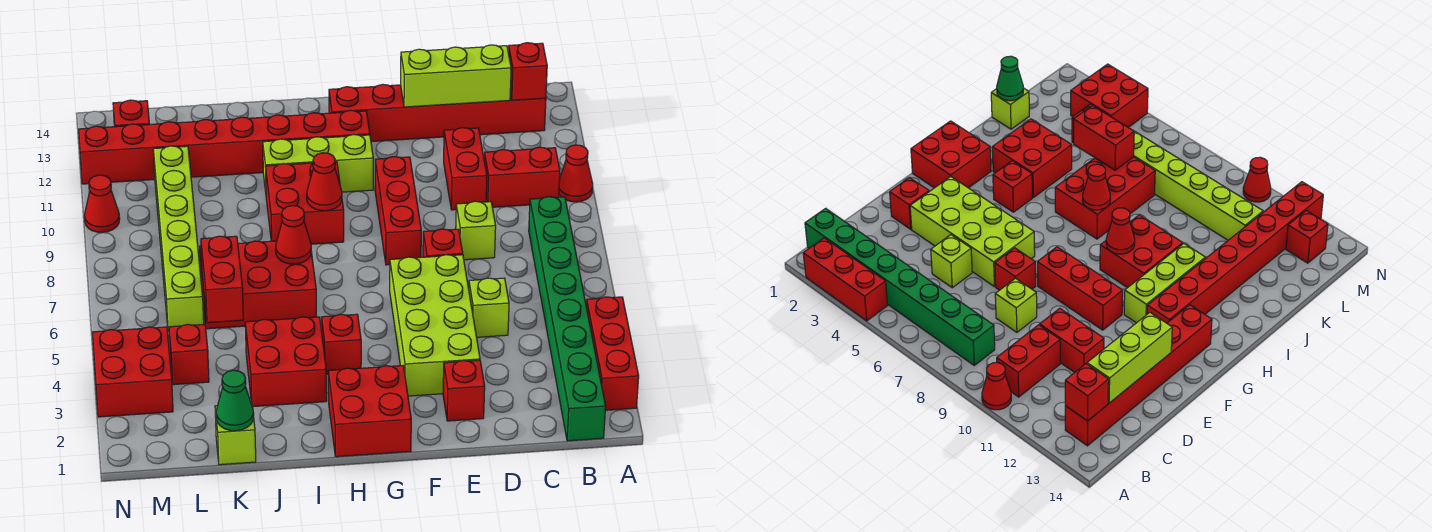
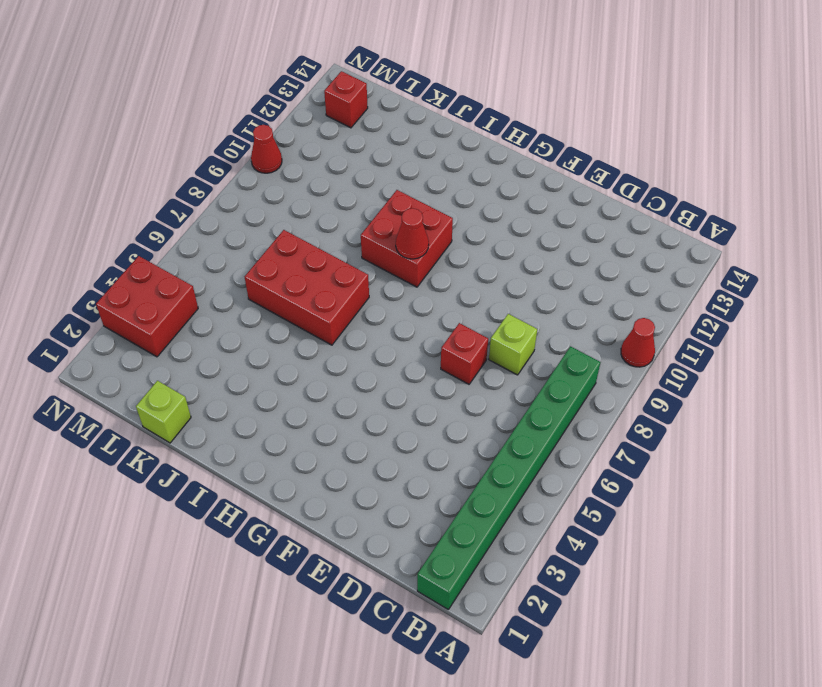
none -> red brick A2:A4 level 1
none -> red brick B10:C10 level 1
none -> red brick B13:G13 level 1
none -> lime brick D5 level 1

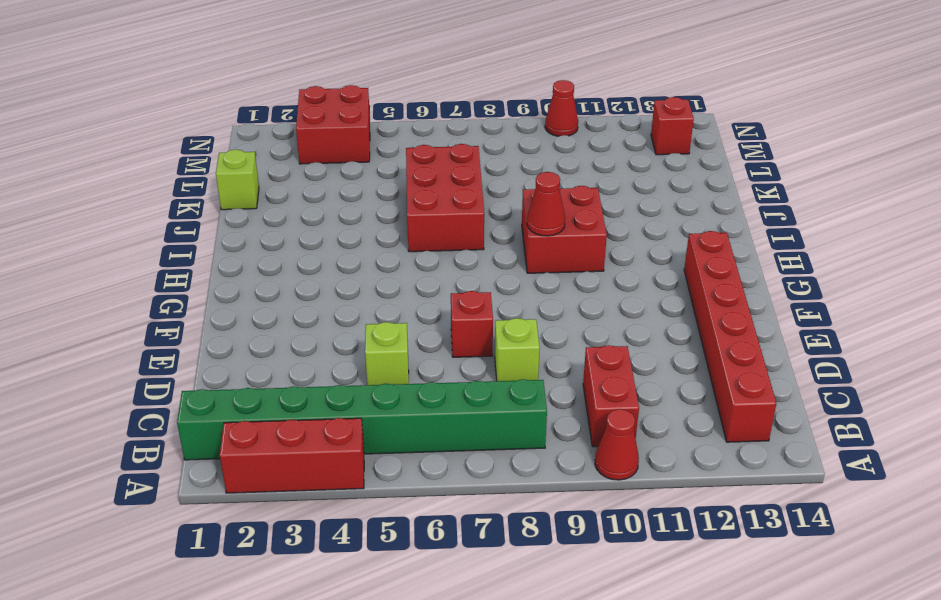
none -> red brick D10:D11 level 1
none -> red brick E2 level 1
none -> lime brick E3:F6 level 1
none -> red brick F8:F10 level 1

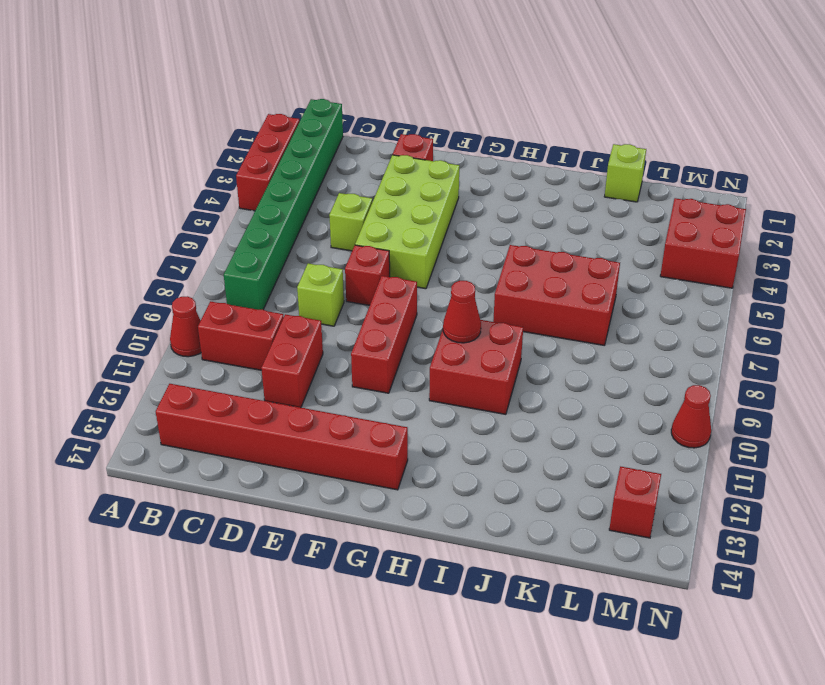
none -> red brick G1:H2 level 1
none -> lime brick G11:I11 level 1
none -> red brick G12:N12 level 1
none -> red brick H4 level 1

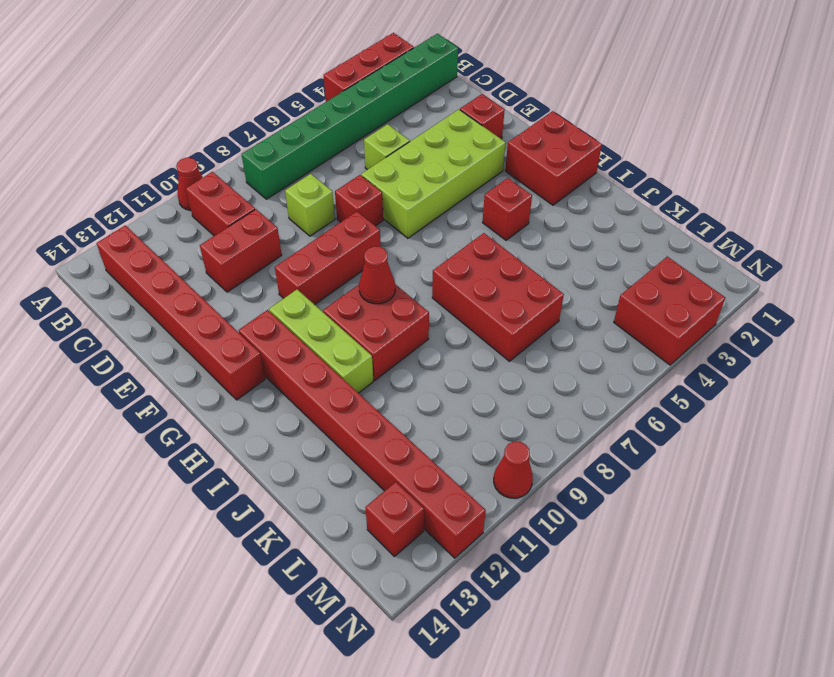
none -> red brick I3:J4 level 1
none -> lime brick K1 level 1
none -> red brick L4 level 1
none -> lime brick L6:L11 level 1

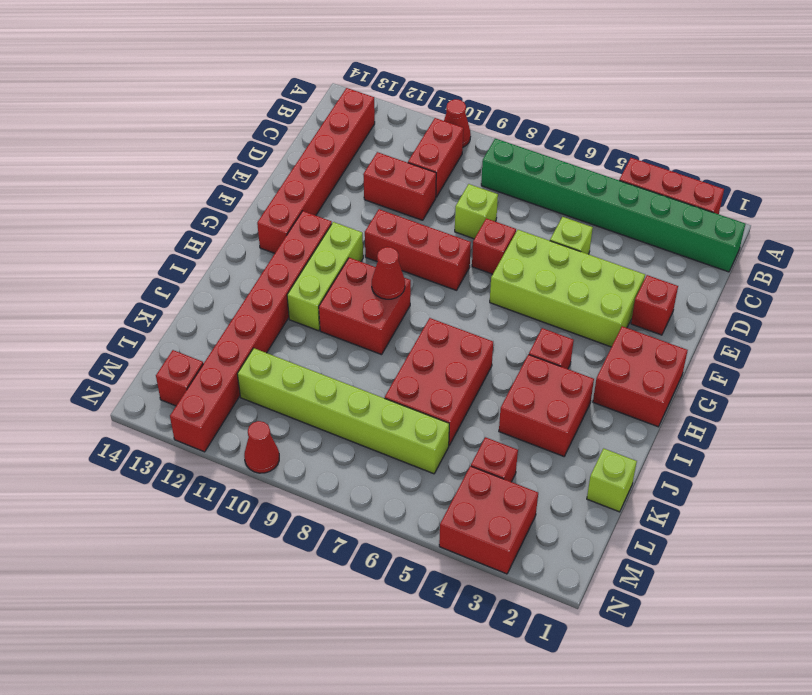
none -> red brick B13 level 2
none -> lime brick C13:E13 level 2
none -> red cone I7 level 2
none -> green cone K1 level 2

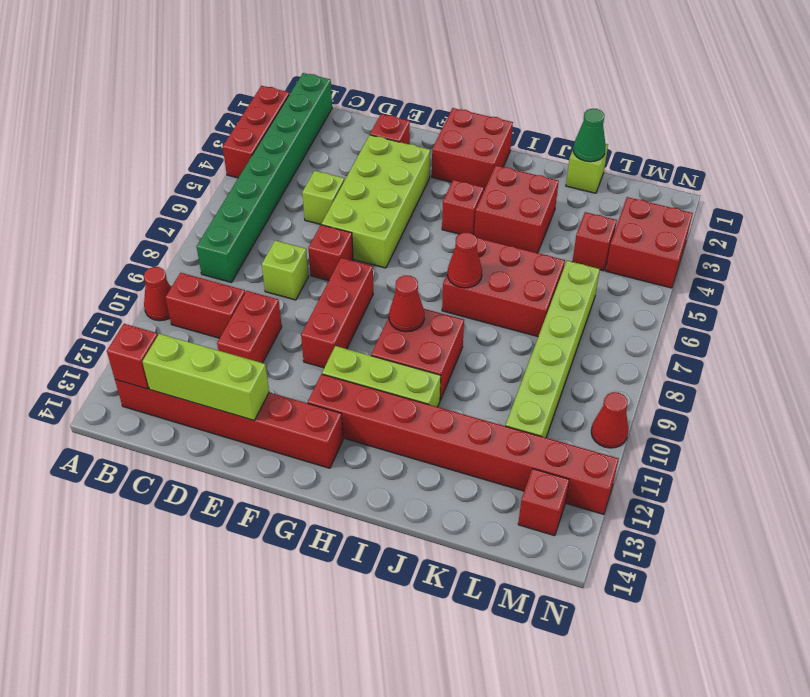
none -> red brick K5:K6 level 2

